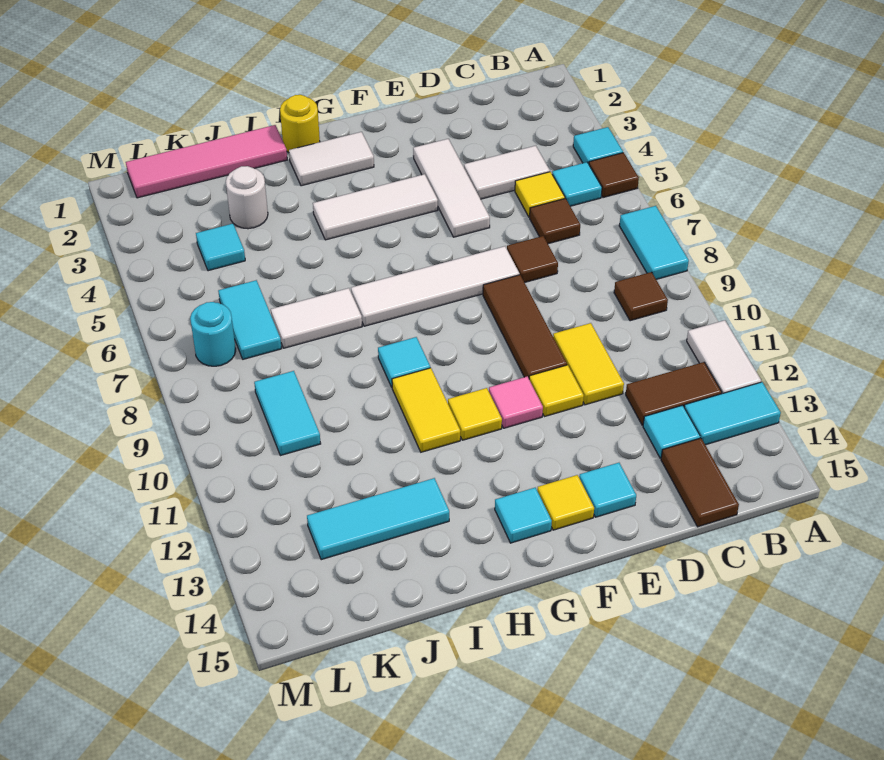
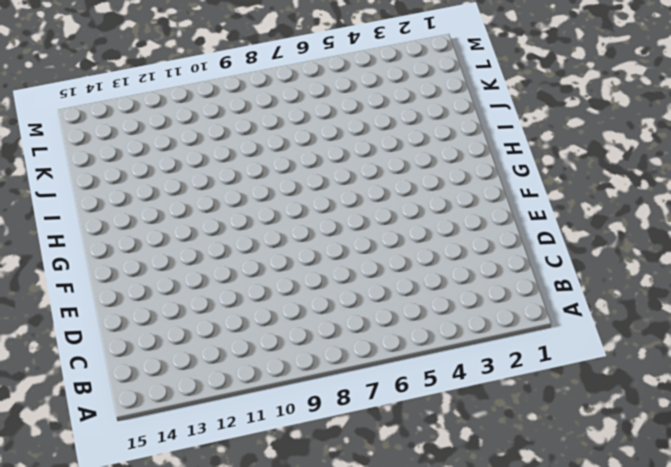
none -> cyan tile A4 level 1
none -> brown tile A5 level 1
none -> cyan tile A7:A8 level 1
none -> white tile A11:A12 level 1

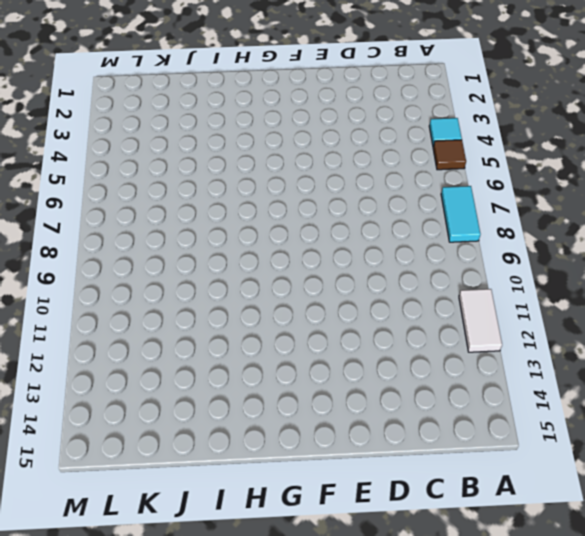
none -> cyan tile A13:B13 level 1
none -> cyan tile B5 level 1
none -> brown tile B9 level 1
none -> brown tile B12:C12 level 1

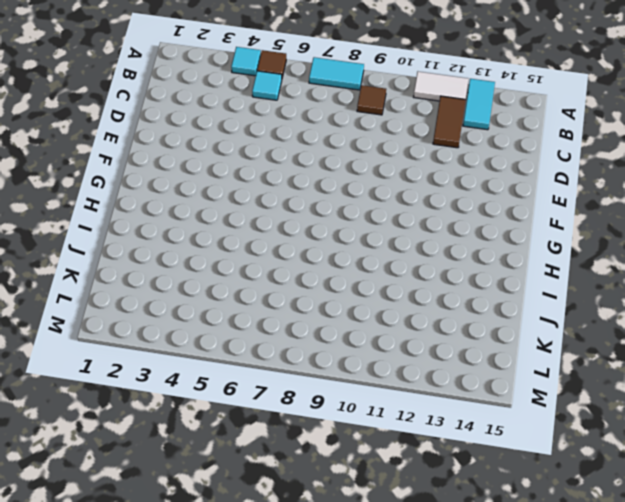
none -> white tile C4:D4 level 1
none -> yellow tile C5 level 1
none -> brown tile C6 level 1
none -> cyan tile C13 level 1

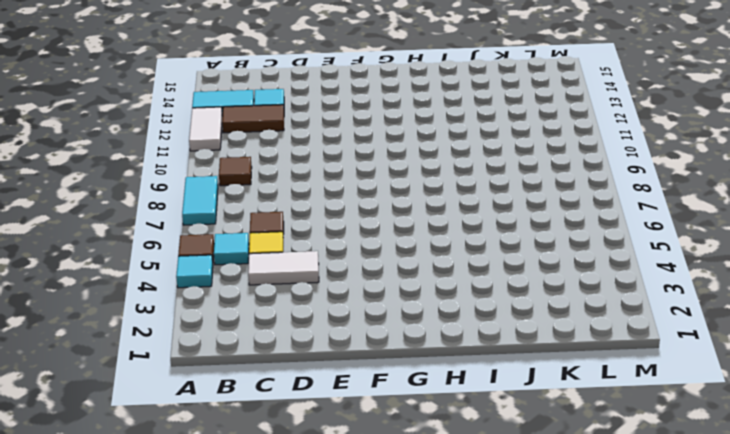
none -> brown tile C14:C15 level 1
none -> brown tile D7 level 1
none -> yellow tile D10:D11 level 1
none -> white tile E3:E5 level 1

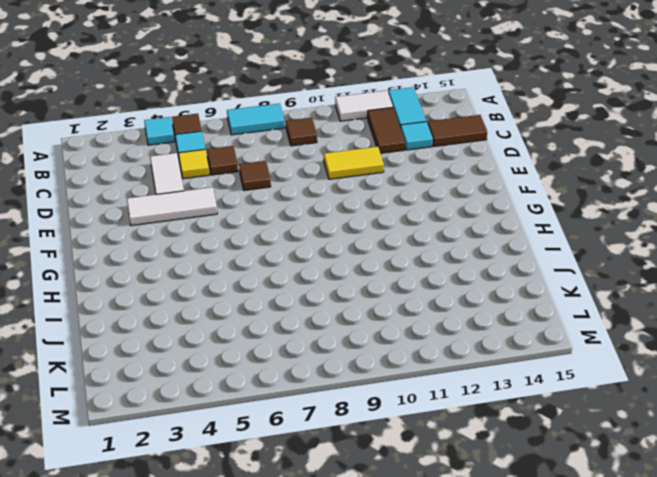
none -> white tile E7:H7 level 1
none -> brown tile E8:E10 level 1
none -> yellow tile E11 level 1
none -> cyan tile E14 level 1

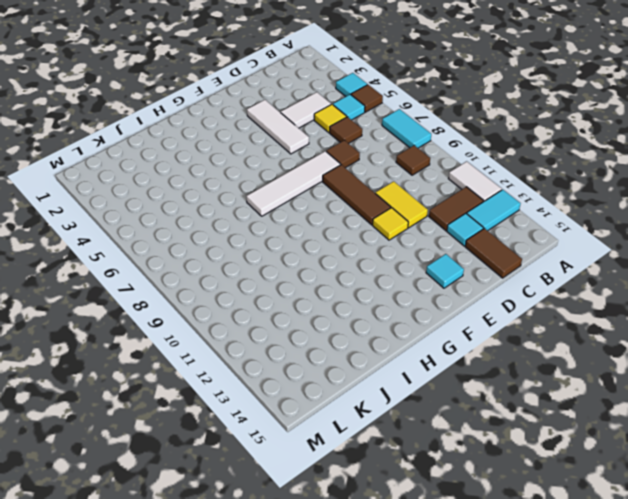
none -> white tile F4:H4 level 1
none -> pink tile F11 level 1
none -> yellow tile F14 level 1
none -> white tile G2:H2 level 1

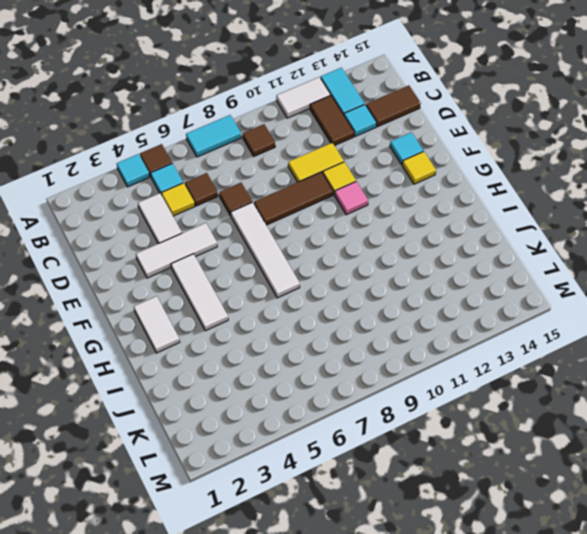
none -> yellow tile G11 level 1
none -> cyan tile G14 level 1
none -> yellow round brick H1 level 1
none -> cyan tile H9 level 1

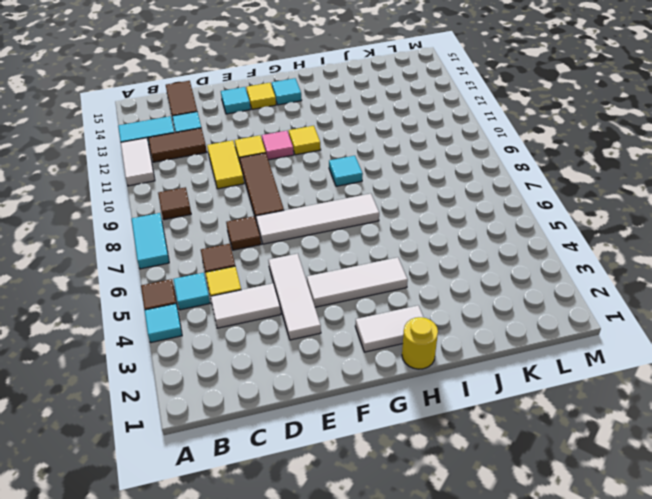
none -> yellow tile H10:H11 level 1
none -> pink tile I1:L1 level 1
none -> white tile I7:J7 level 1
none -> cyan tile I13:K13 level 1

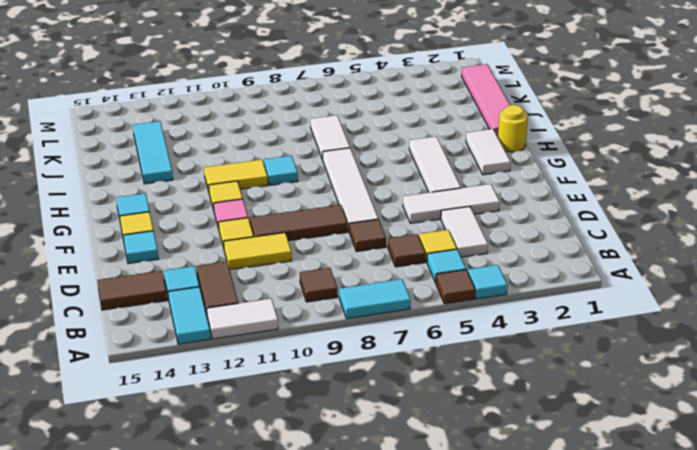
none -> white round brick J3 level 1
none -> cyan tile K4 level 1
none -> cyan tile K6:K7 level 1
none -> cyan tile K9:K10 level 1

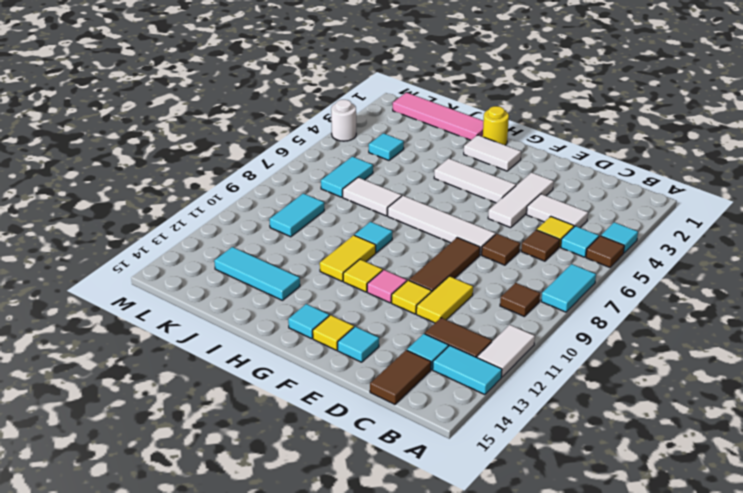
white round brick M4 level 1 -> white round brick J3 level 1
none -> cyan round brick L7 level 1

